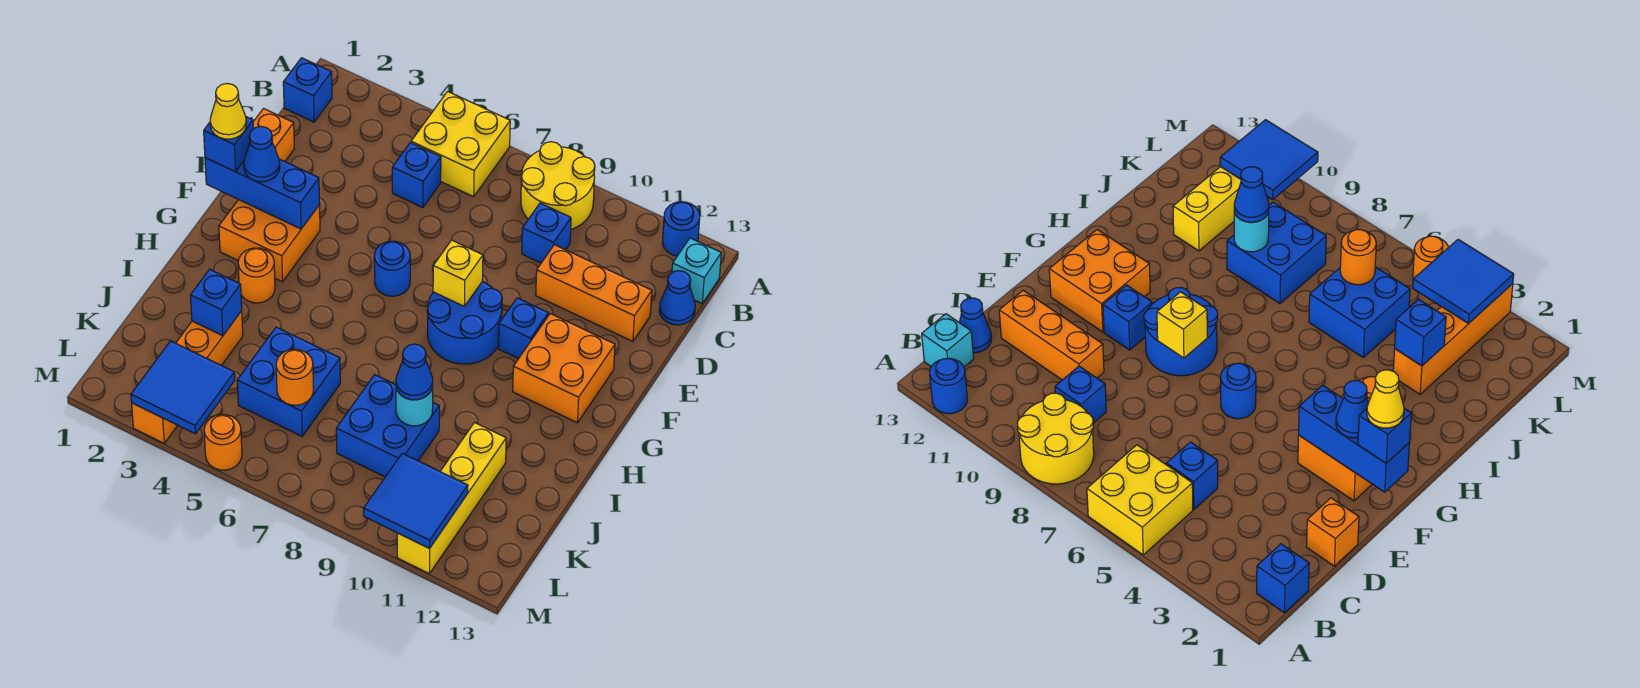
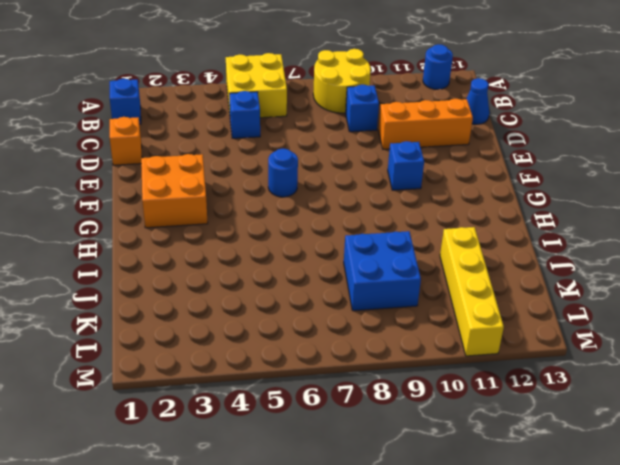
none -> cyan brick B13 level 1
none -> blue round brick F8:G9 level 1
none -> orange brick F11:G12 level 1
none -> orange round brick H3 level 1

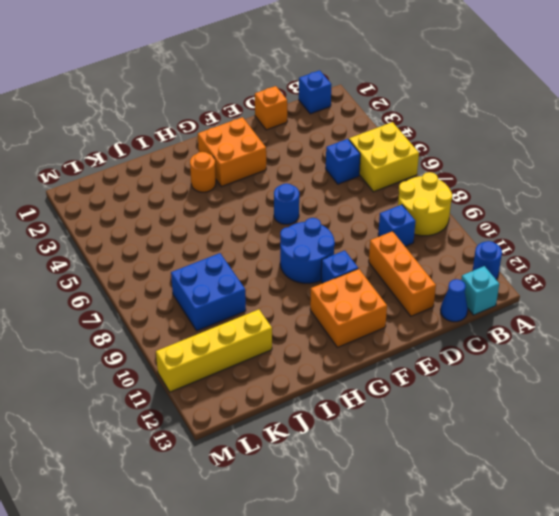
none -> orange brick J3:M3 level 1
none -> blue brick J5:K6 level 1
none -> orange round brick M5 level 1
none -> blue brick F1:F3 level 2

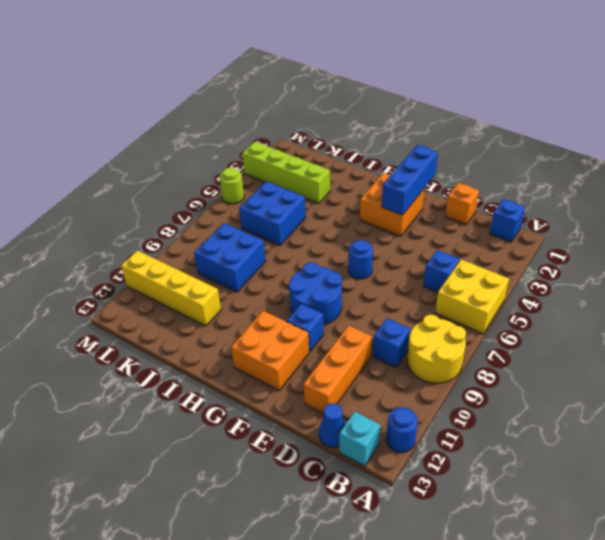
lime brick J3:M3 level 1 -> orange brick J3:M3 level 1
lime round brick M5 level 1 -> orange round brick M5 level 1
none -> orange round brick H3 level 1
none -> yellow brick F8 level 2
none -> blue brick J3 level 2
none -> cyan round brick J9 level 2

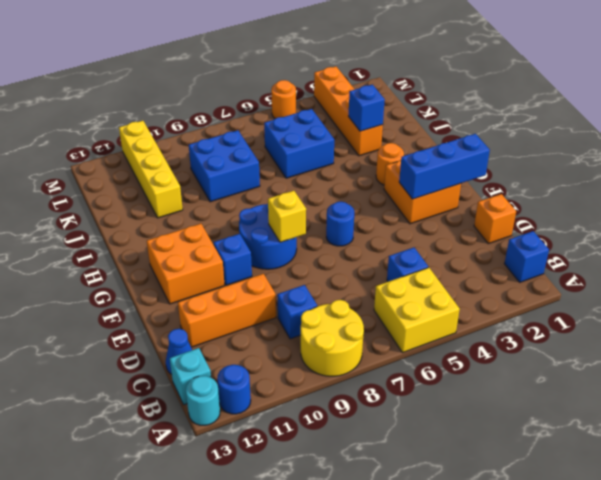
cyan round brick A13 level 1 -> cyan round brick J9 level 2
none -> orange round brick K6 level 2
none -> blue tile L3:M4 level 2
none -> blue tile L10:M11 level 2
none -> blue brick F1 level 3

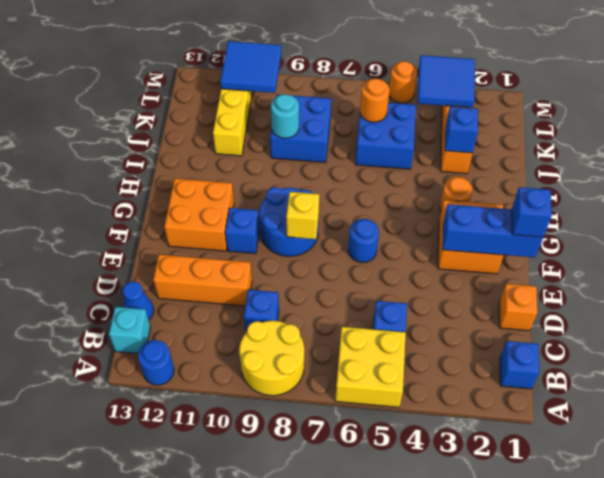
none -> blue cone F2 level 3
none -> blue cone J9 level 3
none -> yellow cone F1 level 4

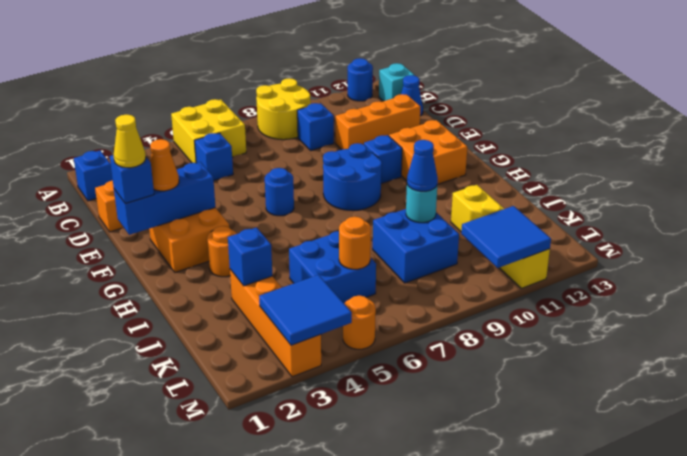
orange cone F2 level 3 -> blue cone F2 level 3
none -> yellow brick F8 level 2

